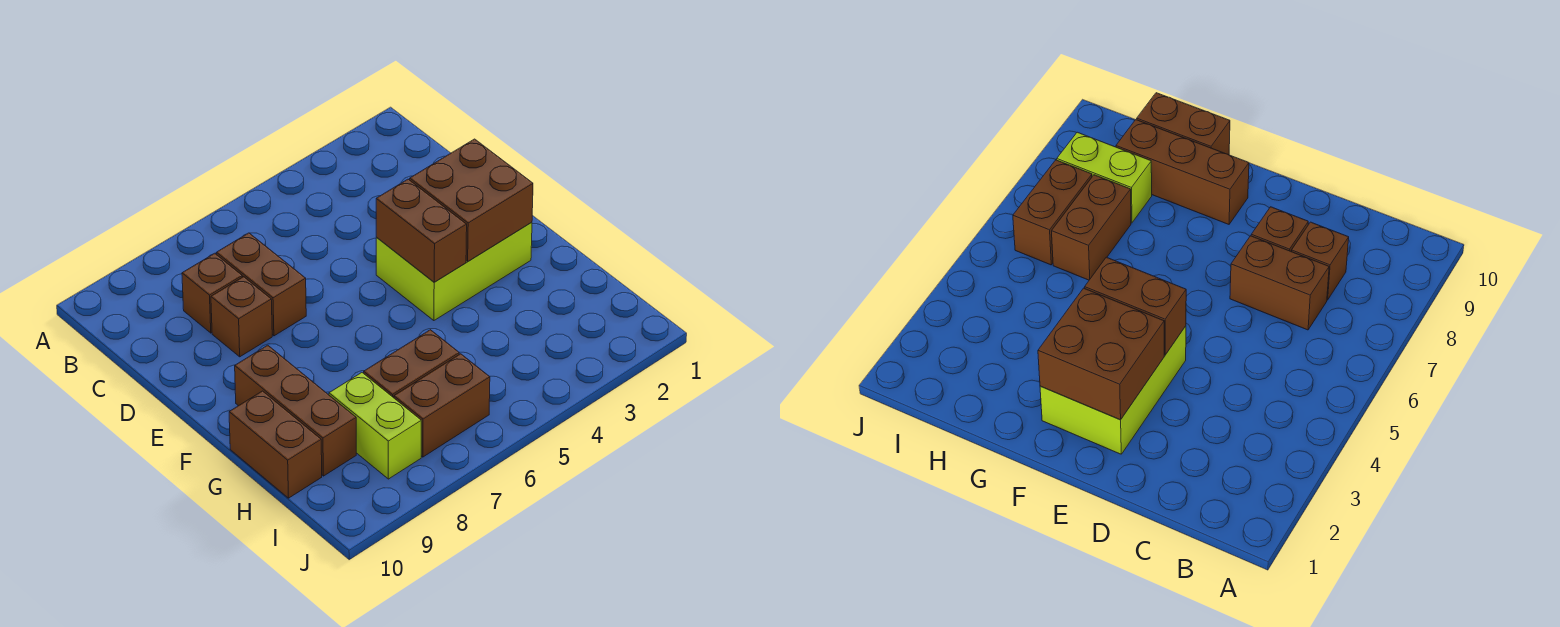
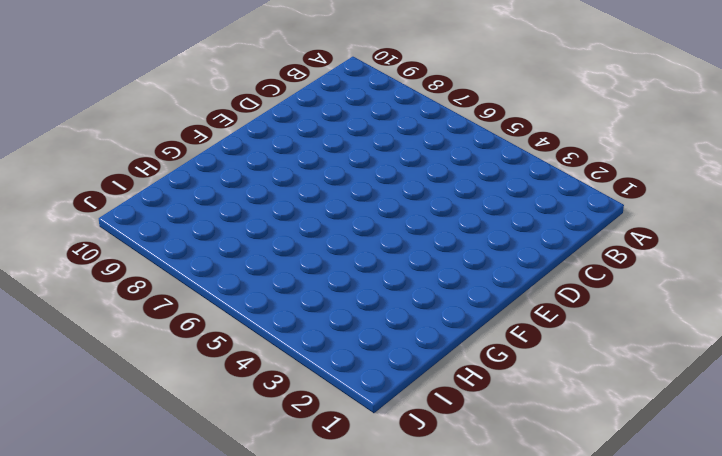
none -> brown brick C7:D7 level 1
none -> brown brick C8 level 1

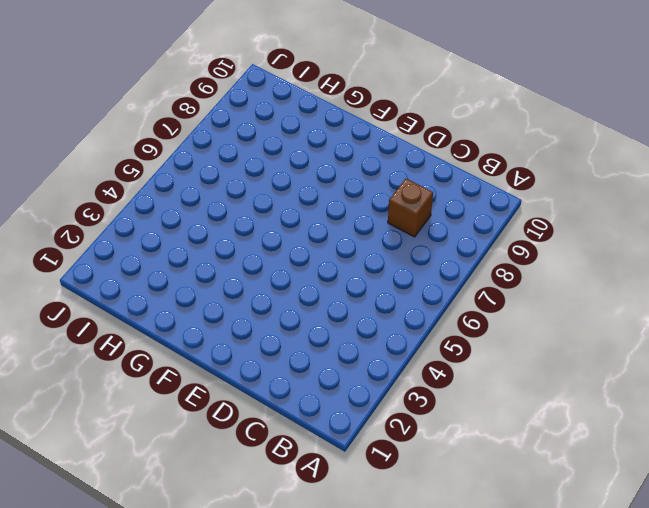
none -> brown brick C7:D7 level 1
none -> brown brick D8 level 1

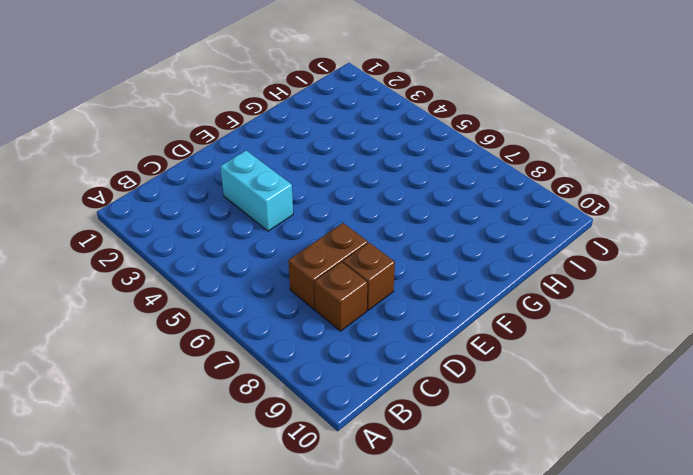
cyan brick D3:D4 level 1 -> none
none -> lime brick E2:F4 level 1
none -> brown brick F9:H9 level 1

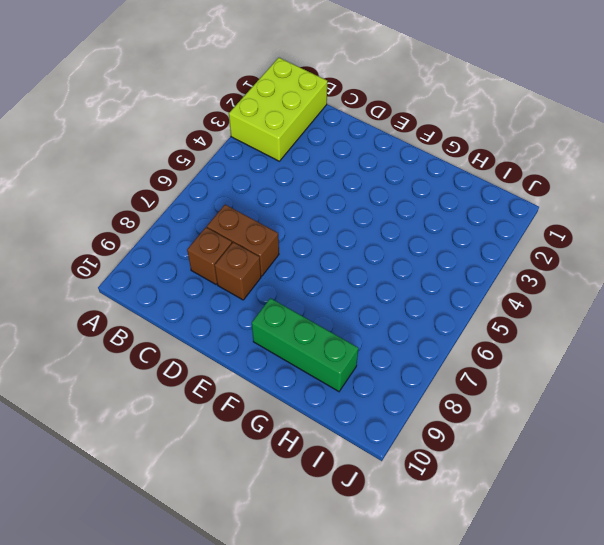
lime brick A1:B3 level 1 -> lime brick E2:F4 level 1
green brick F9:H9 level 1 -> brown brick F9:H9 level 1
none -> brown brick G10:H10 level 1
none -> brown brick H6:H7 level 1

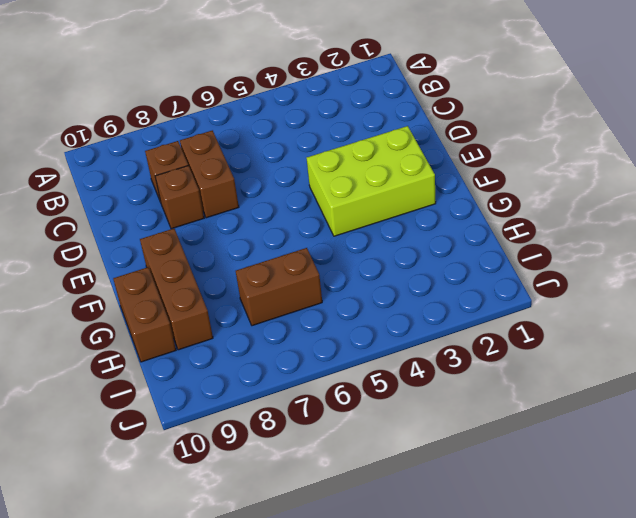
none -> lime brick H8:I8 level 1
none -> brown brick I6:I7 level 1

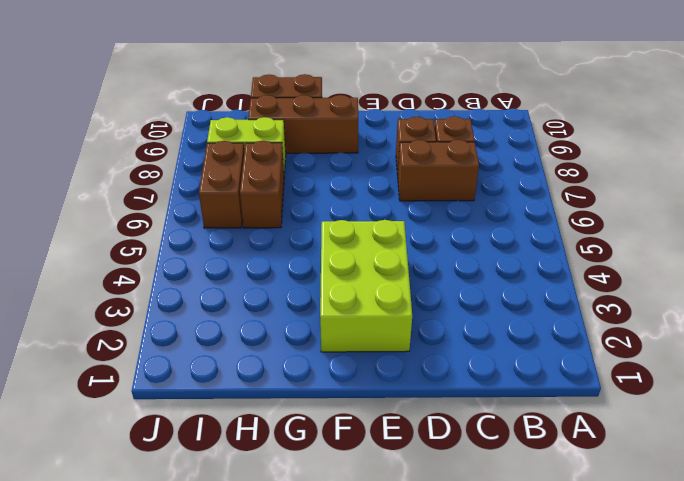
none -> brown brick E2:F3 level 2
none -> brown brick E4:F4 level 2

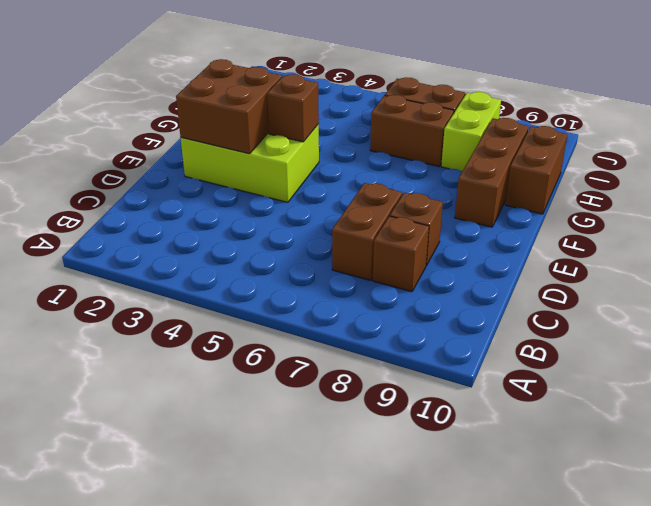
brown brick F4 level 2 -> brown brick E4:F4 level 2

